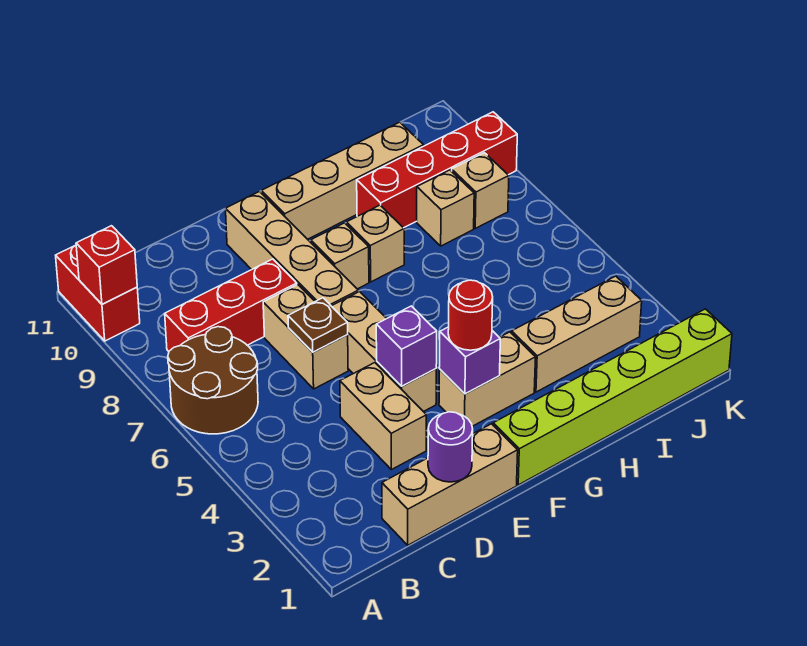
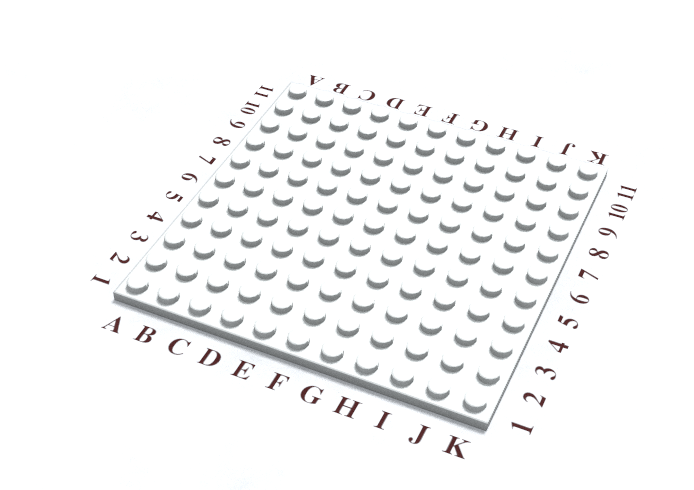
none -> brown round brick A6:B7 level 1
none -> red brick A10:A11 level 1
none -> red brick B8:D8 level 1

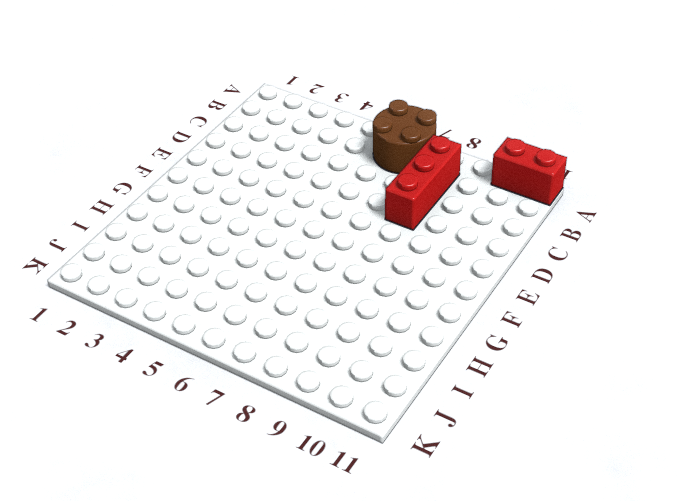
none -> tan brick C1:E1 level 1
none -> tan brick D3:D4 level 1
none -> tan brick D6:D7 level 1

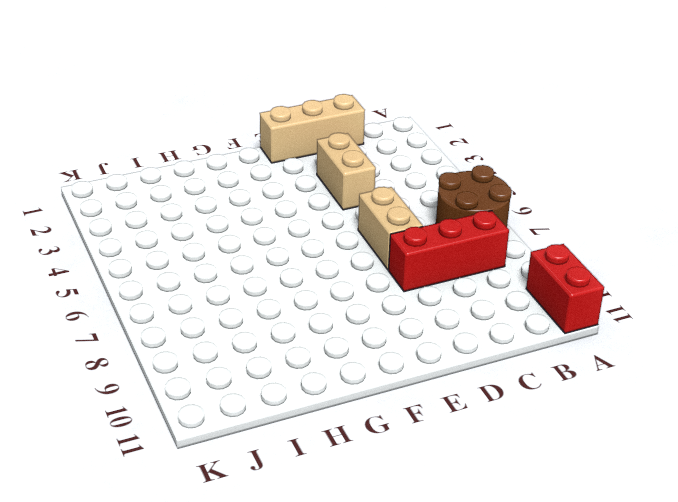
none -> tan brick E4:E6 level 1
none -> tan brick E7:E10 level 1
none -> lime brick F1:K1 level 1

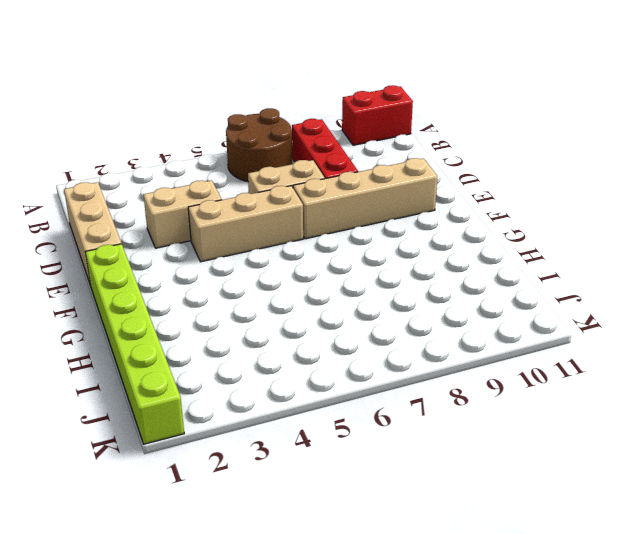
none -> tan brick F3:G3 level 1
none -> tan brick F8 level 1
none -> tan brick F10:I10 level 1

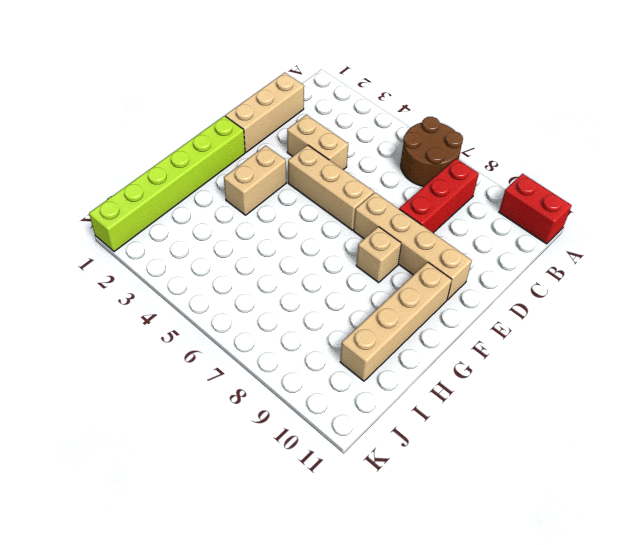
none -> tan brick D6:D7 level 1
none -> tan brick G8 level 1
none -> tan brick H3:J3 level 1

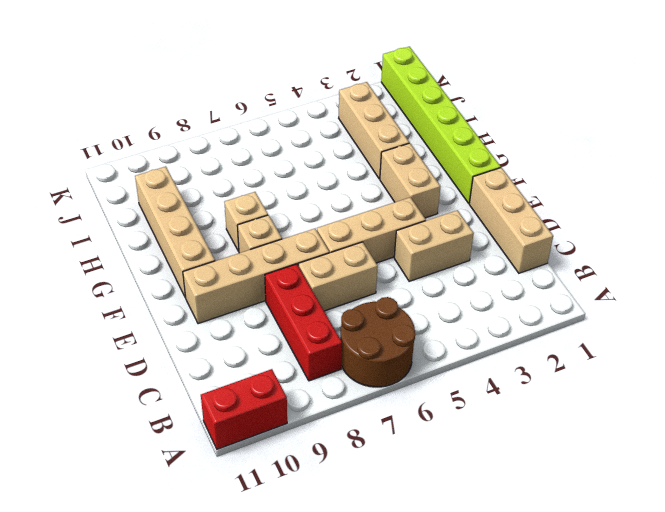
none -> red brick H9:K9 level 1
none -> tan brick I8 level 1
none -> tan brick J8 level 1

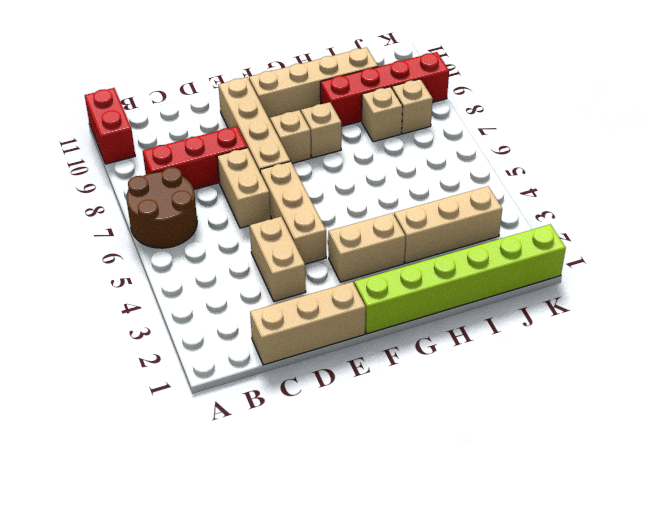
none -> red brick A10 level 2
none -> purple round brick D1 level 2
none -> brown plate D6 level 2

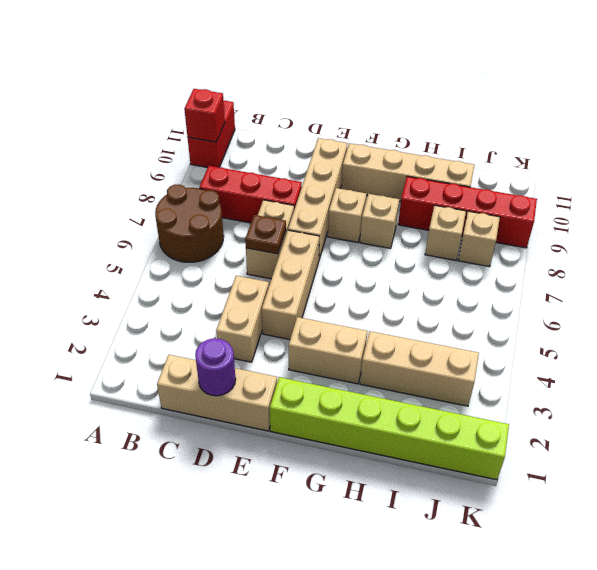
none -> purple brick E4 level 2
none -> purple brick F3 level 2
none -> red round brick F3 level 3

